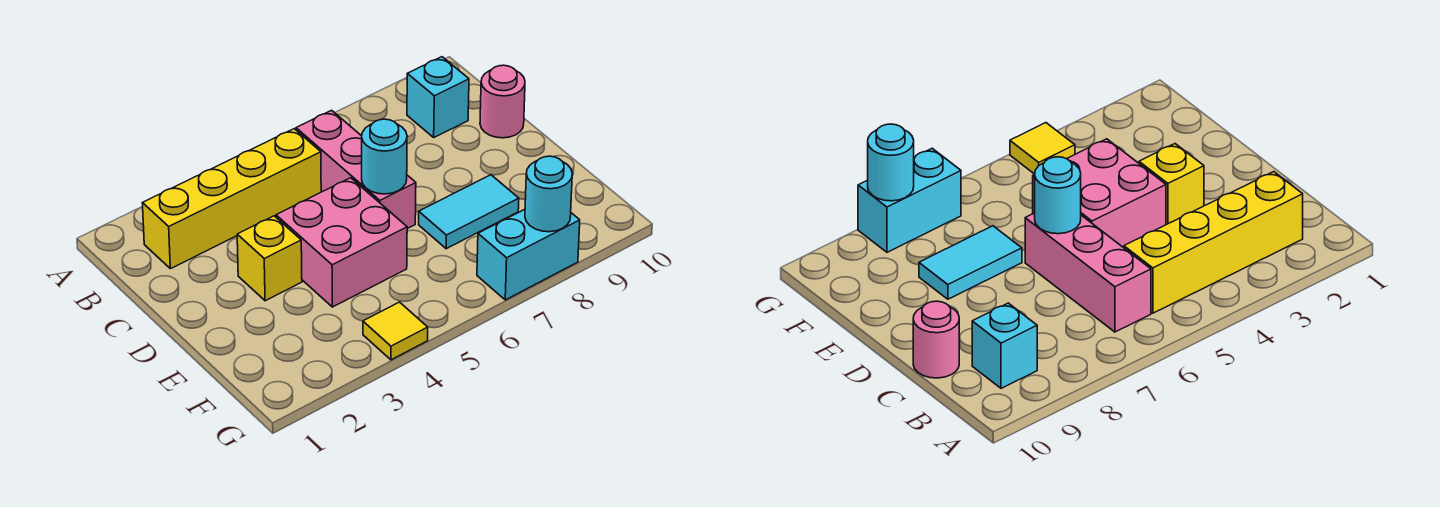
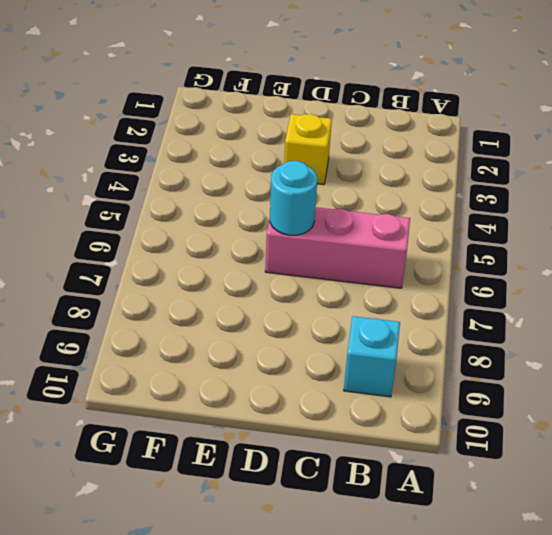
none -> yellow brick B2:B5 level 1
none -> pink round brick C10 level 1

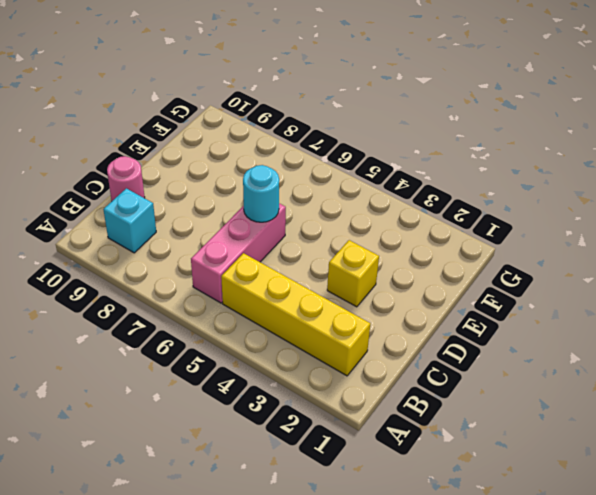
none -> pink brick D4:E5 level 1
none -> cyan tile E7:E8 level 1

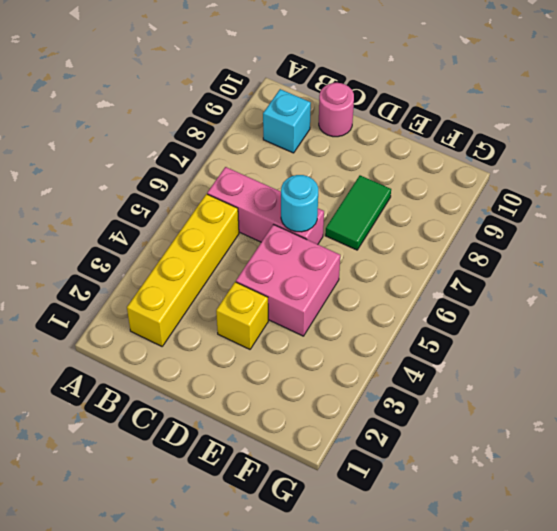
green tile E7:E8 level 1 -> cyan tile E7:E8 level 1
none -> yellow tile G4 level 1
none -> cyan brick G7:G8 level 1

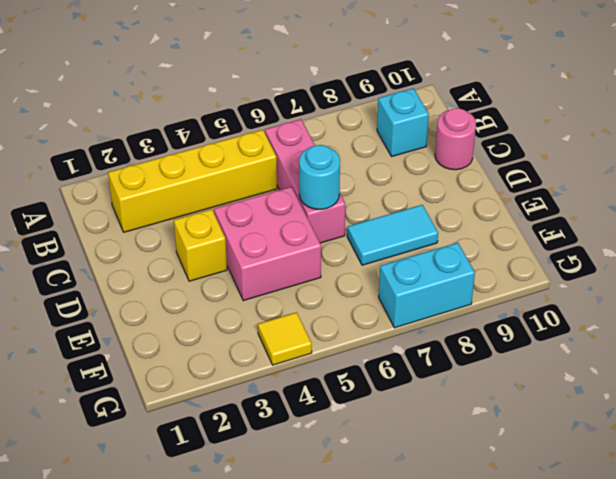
none -> cyan round brick G8 level 2

